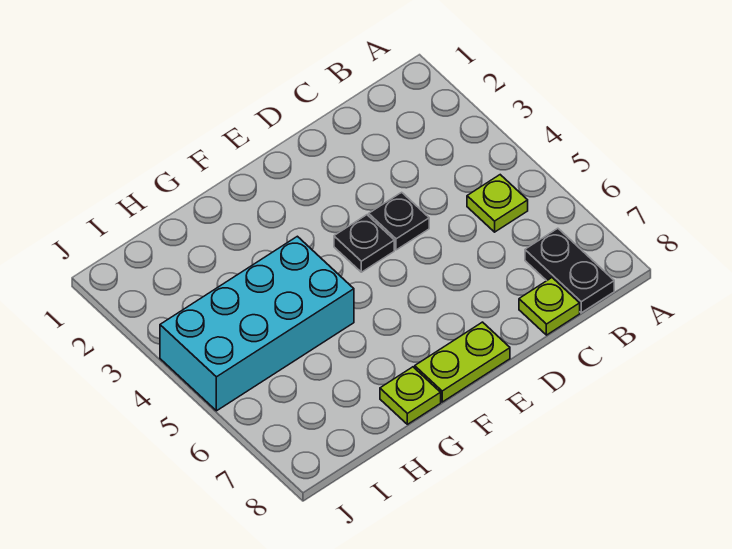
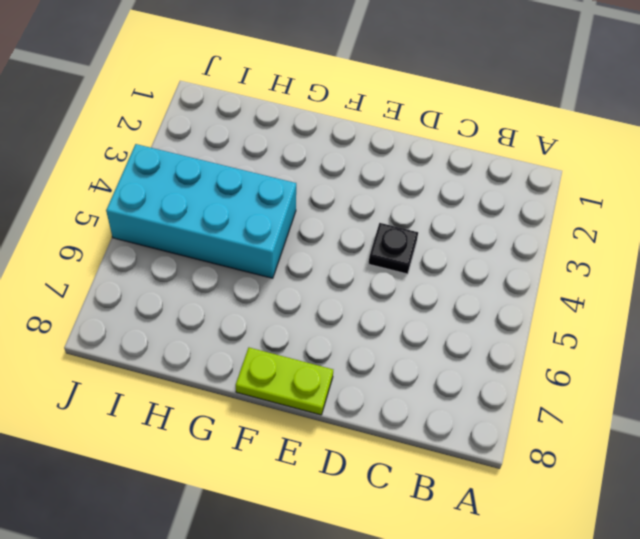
none -> lime plate B5 level 1
none -> black plate B7:B8 level 1

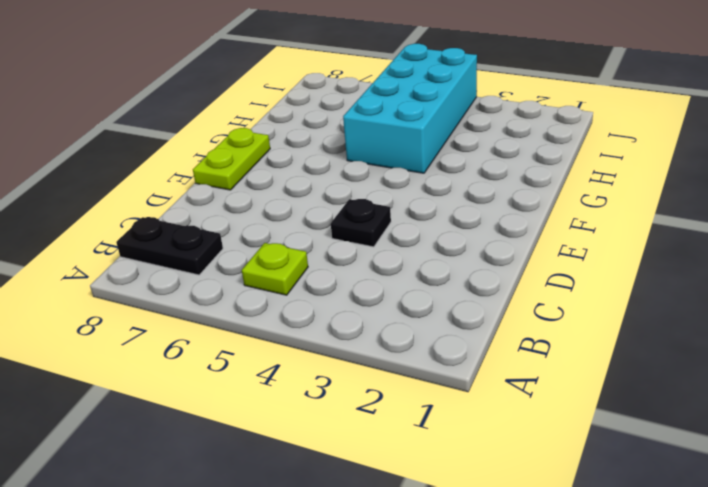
none -> lime plate C8 level 1
none -> black plate E4 level 1

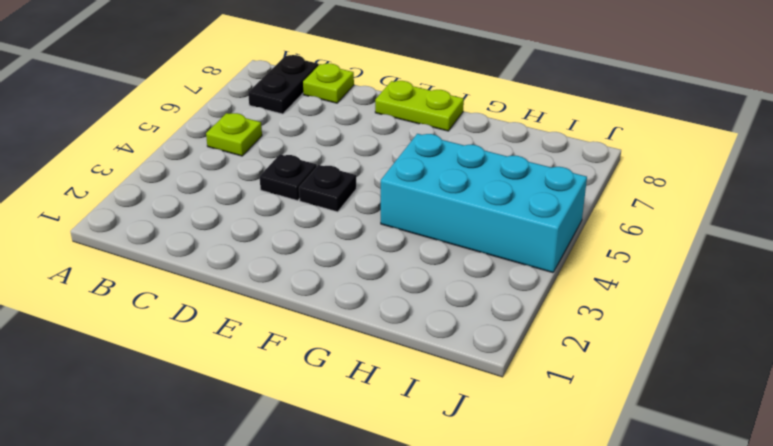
none -> lime plate G8 level 1

